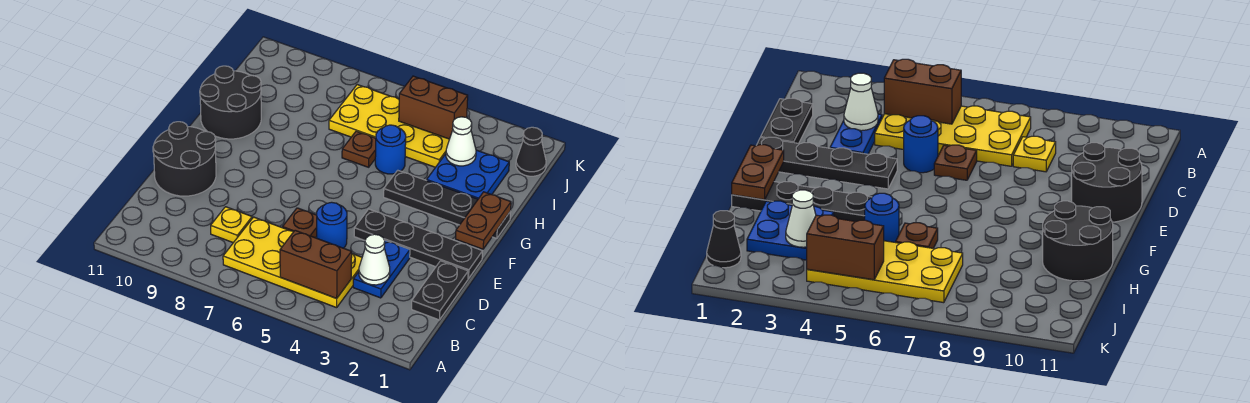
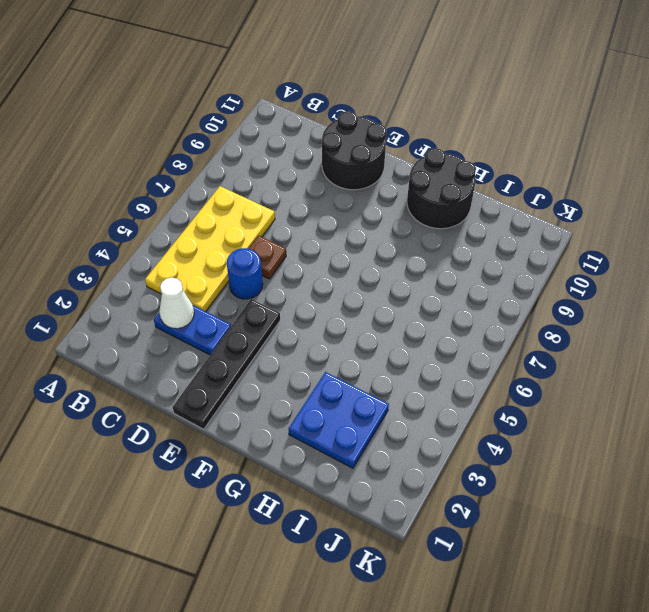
none -> black plate C1:D1 level 1
none -> yellow plate C8 level 1
none -> black plate G1:G4 level 1

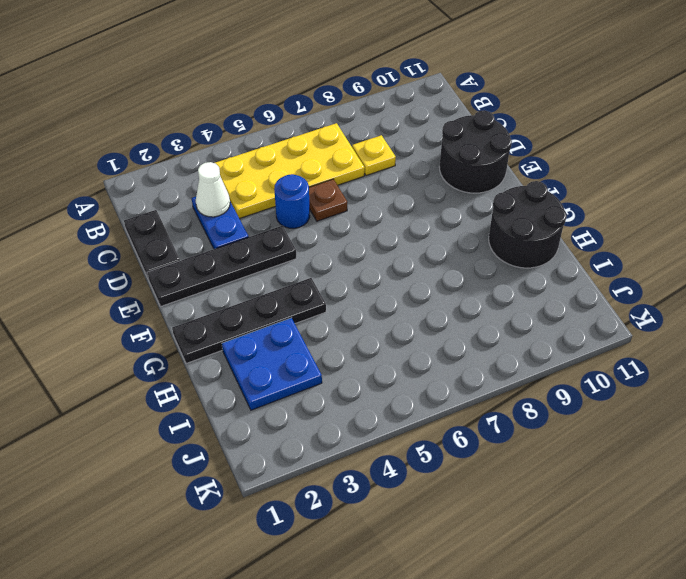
none -> blue round brick H5 level 1
none -> brown plate H6 level 1
none -> yellow plate I4:J7 level 1

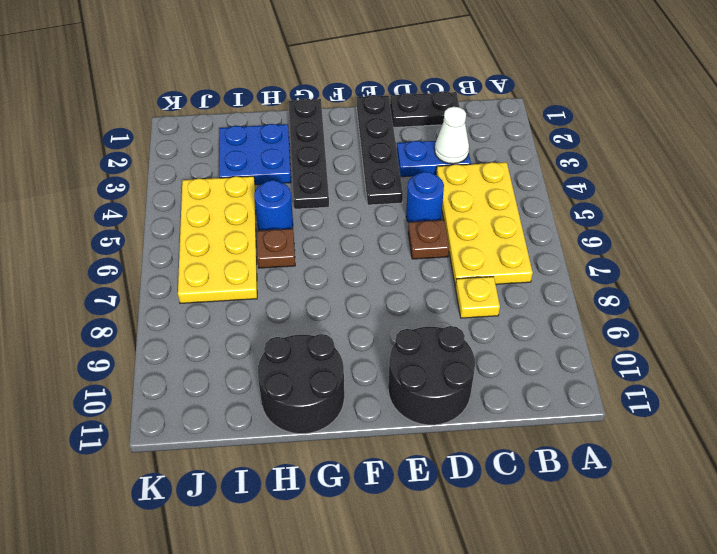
none -> black cone J1 level 1
none -> brown brick B4:B5 level 2
none -> brown plate F1:G1 level 2

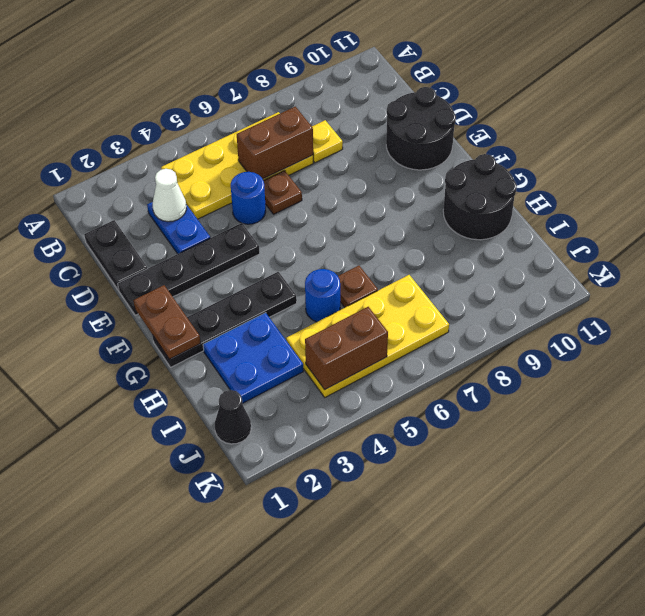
brown brick C6:C7 level 2 -> brown brick B4:B5 level 2
none -> white cone I3 level 2

